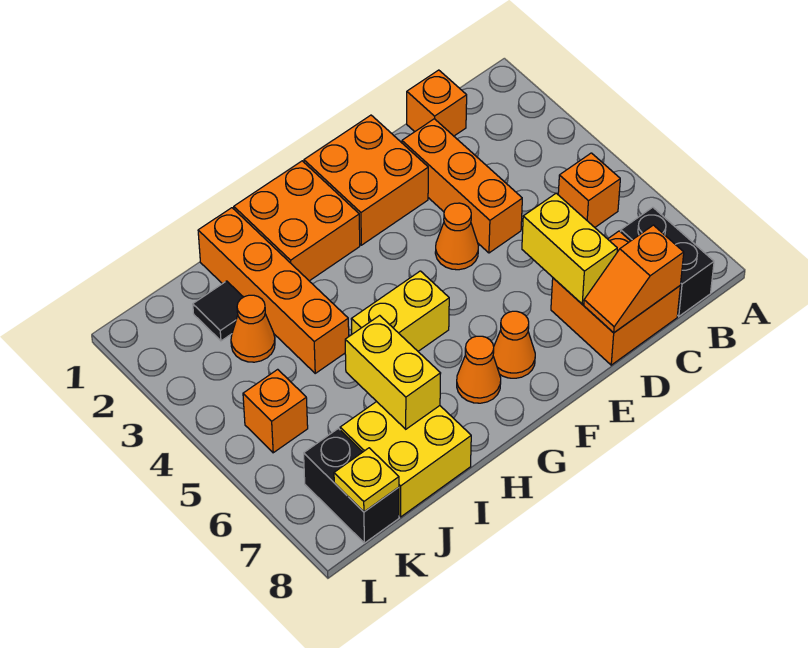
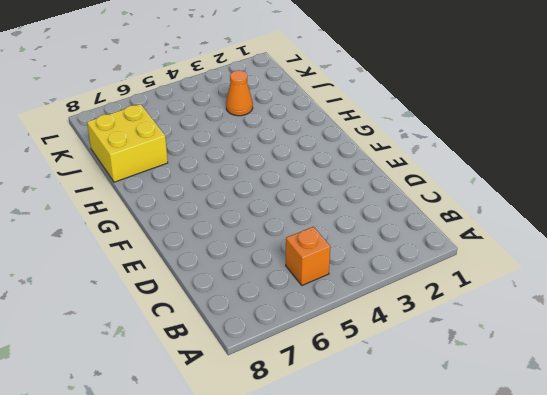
none -> black brick B7:B8 level 1
none -> orange brick C1 level 1
none -> orange brick C7:D8 level 1

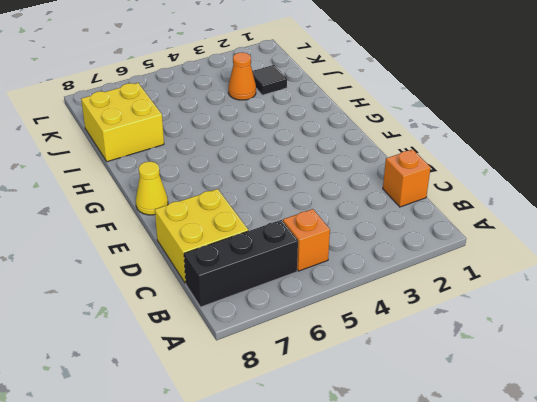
black brick B6:B8 level 1 -> black brick B7:B8 level 1
yellow brick C7:D8 level 1 -> orange brick C7:D8 level 1
yellow cone F8 level 1 -> none
none -> orange brick D2:D4 level 1
none -> orange brick E1:F2 level 1
none -> orange cone E4 level 1

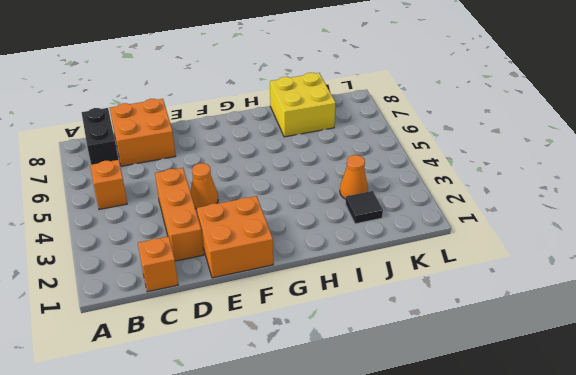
none -> orange cone F7 level 1
none -> orange brick G1:H2 level 1
none -> yellow brick G5:H5 level 1

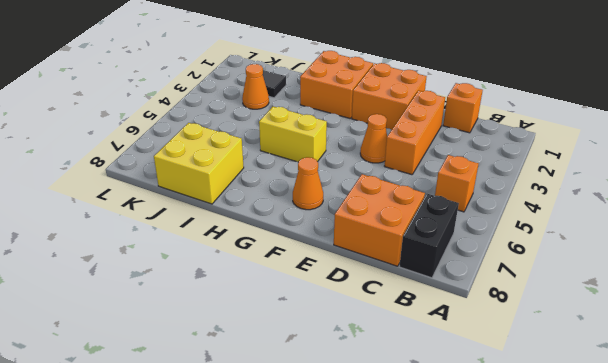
none -> orange cone G7 level 1
none -> orange brick I1:I4 level 1
none -> orange brick K5 level 1

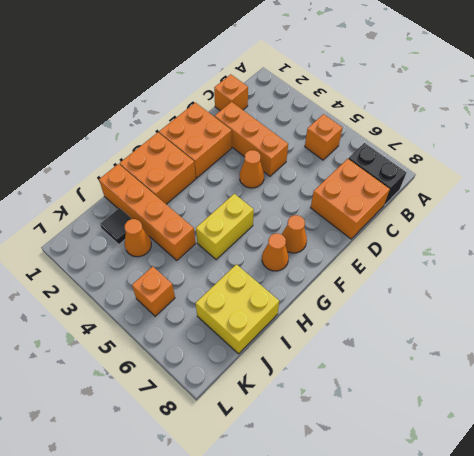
none -> black brick K7:K8 level 1
none -> orange slope C8:D8 level 2 top C
none -> yellow brick D6:D7 level 2

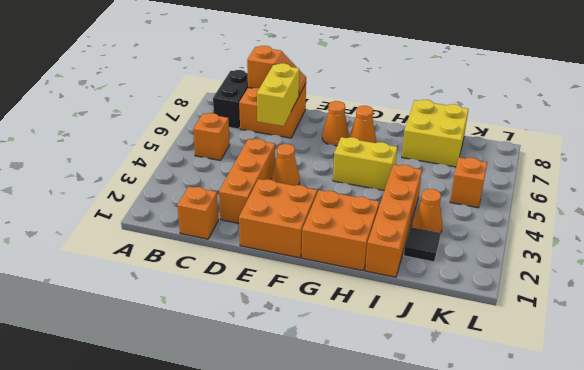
none -> black brick K7:K8 level 1
none -> yellow brick I6:I7 level 2
none -> yellow plate K8 level 2

